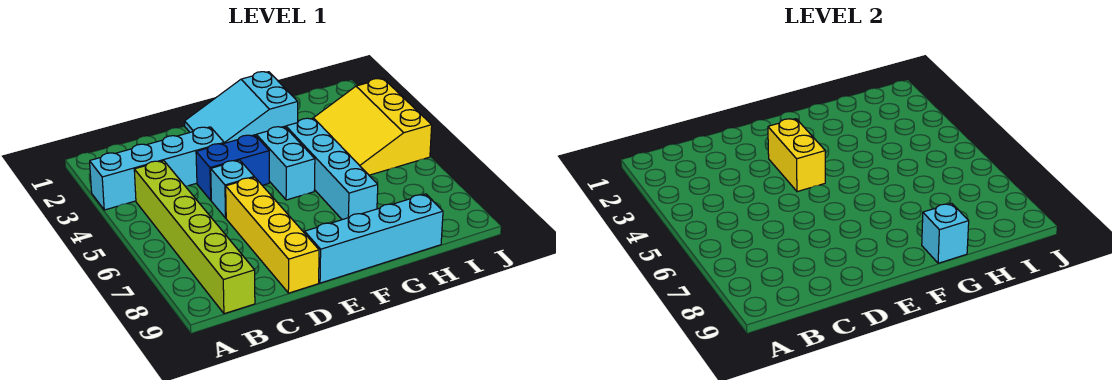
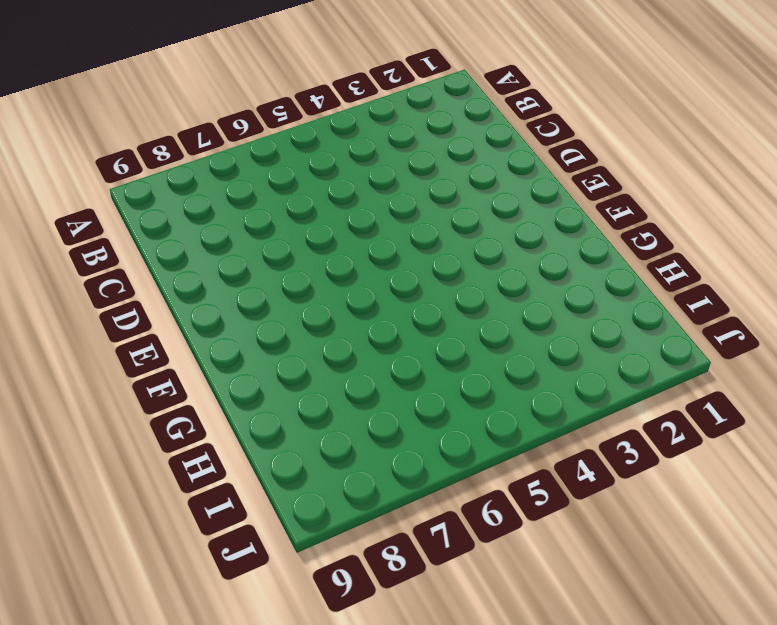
none -> cyan brick A3:D3 level 1
none -> lime brick B4:B9 level 1
none -> blue brick D4:E4 level 1

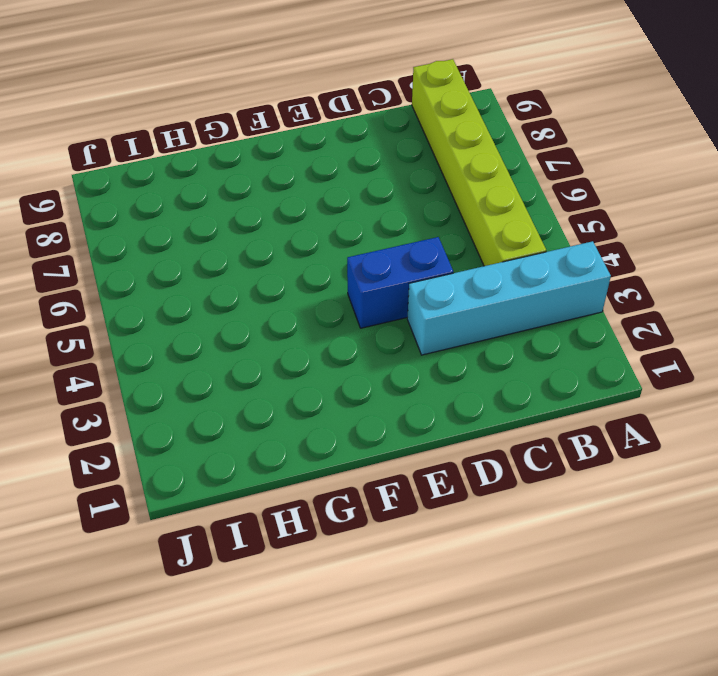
none -> cyan brick D5 level 1
none -> yellow brick D6:D9 level 1
none -> cyan slope E1:G2 level 1 top G

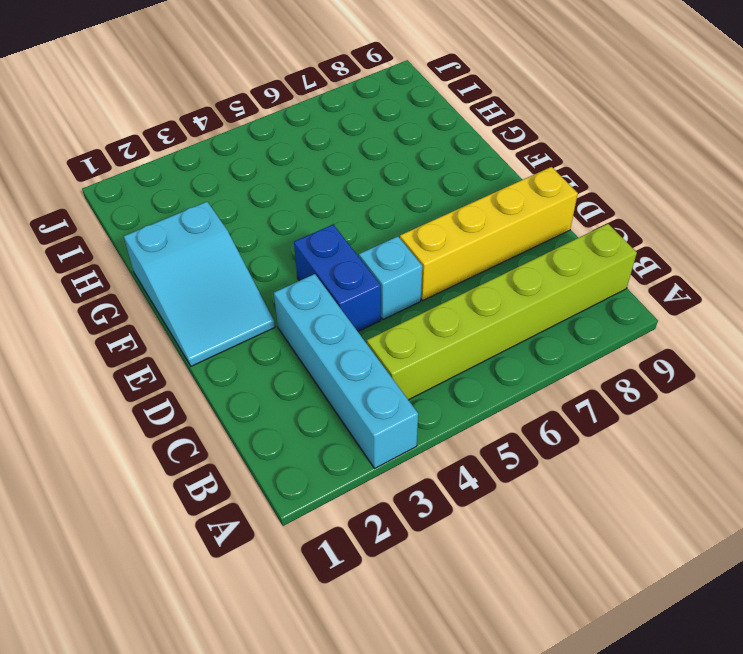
none -> cyan brick E9:H9 level 1
none -> cyan brick F4:F5 level 1
none -> cyan brick G4:G7 level 1

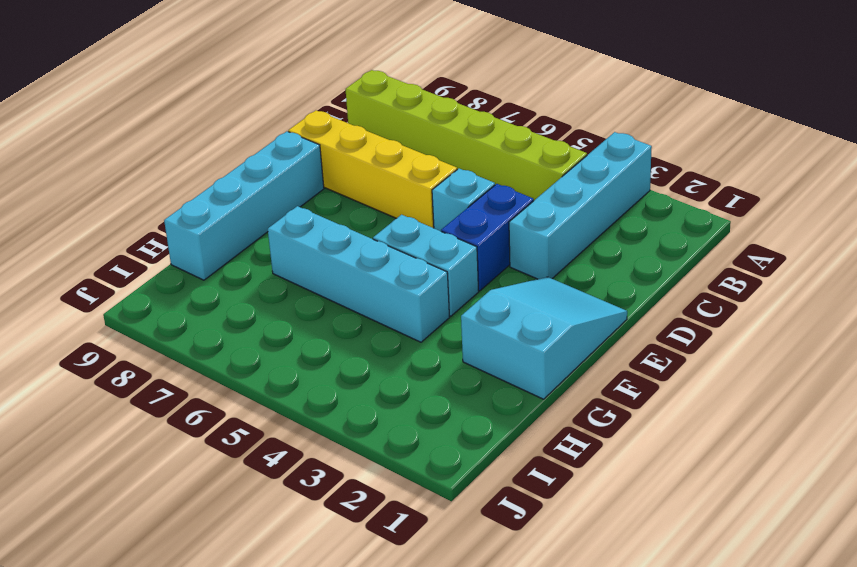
none -> yellow slope H3:J5 level 1 top J
none -> yellow brick E3:E4 level 2
none -> cyan brick G9 level 2

